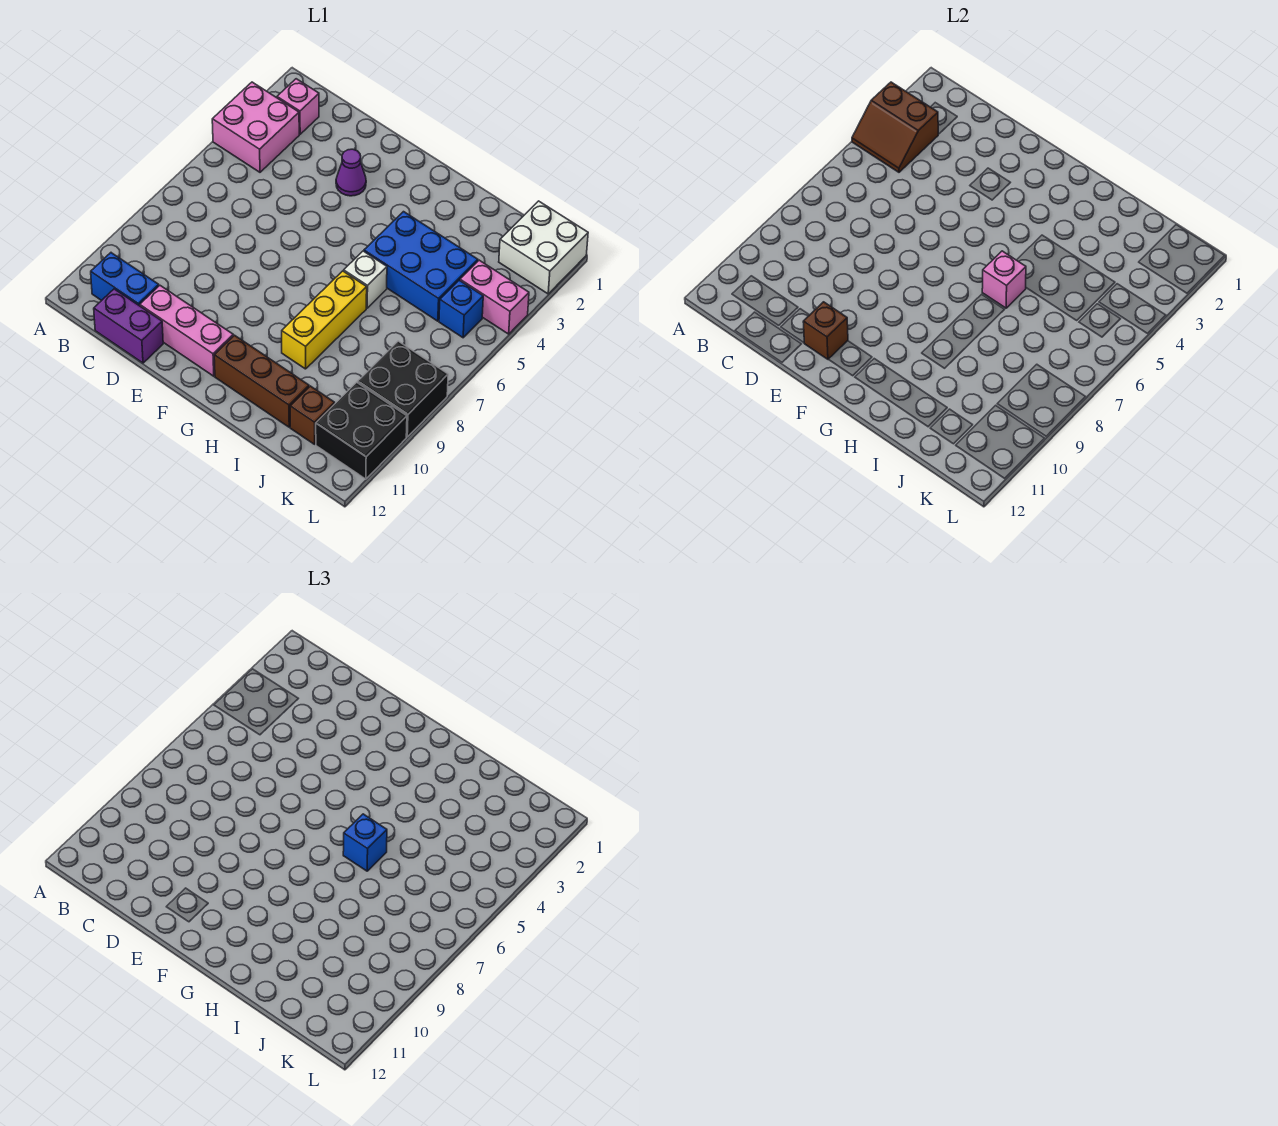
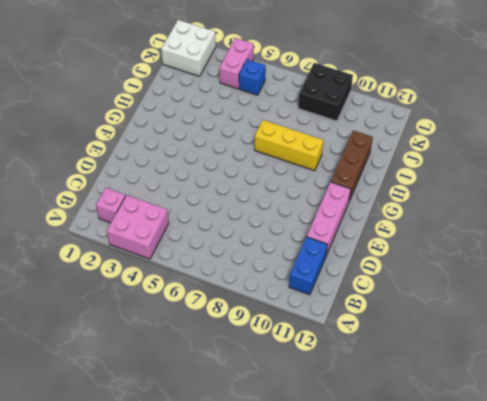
none -> purple brick C12:D12 level 1
none -> purple cone E3 level 1
none -> blue brick H4:J5 level 1

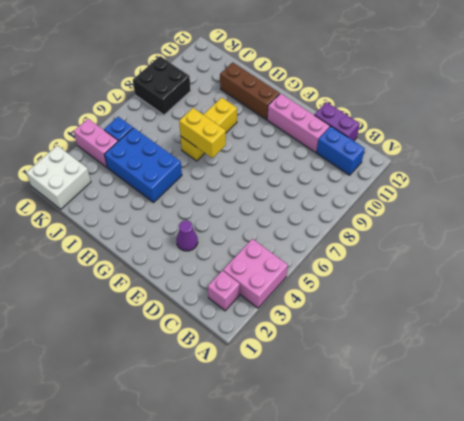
yellow brick G7:H7 level 2 -> none
none -> white brick H6 level 1
none -> brown brick J11 level 1
none -> black brick K10:L11 level 1

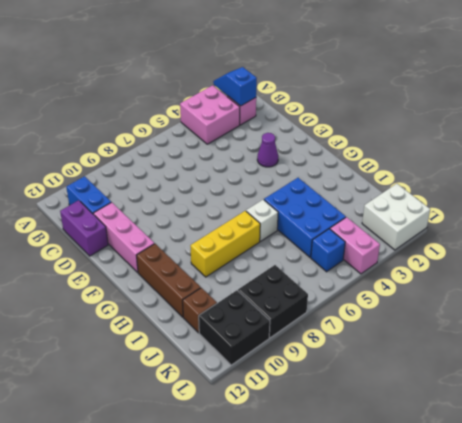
blue slope A2:B2 level 2 top B -> none
none -> brown slope A3:B4 level 2 top 3
none -> brown brick E11 level 2
none -> pink brick H6 level 2

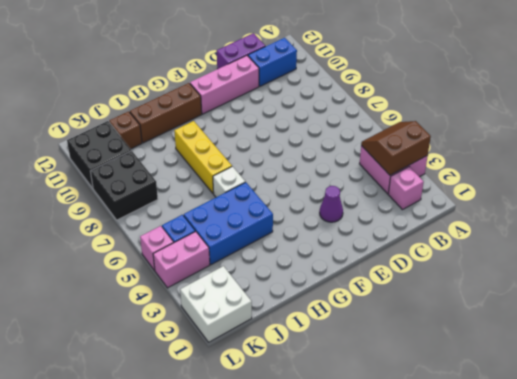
pink brick L5 level 1 -> pink brick H6 level 2
none -> brown brick E11 level 2
none -> blue brick H6 level 3

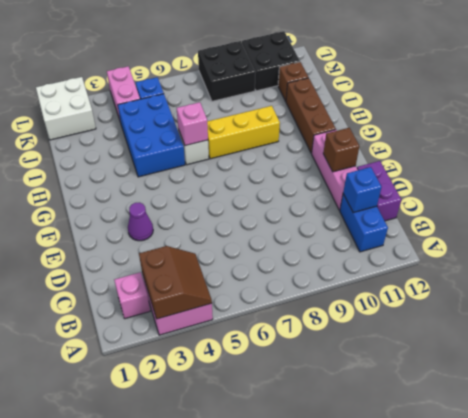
blue brick C11 level 2 -> blue brick H6 level 3

